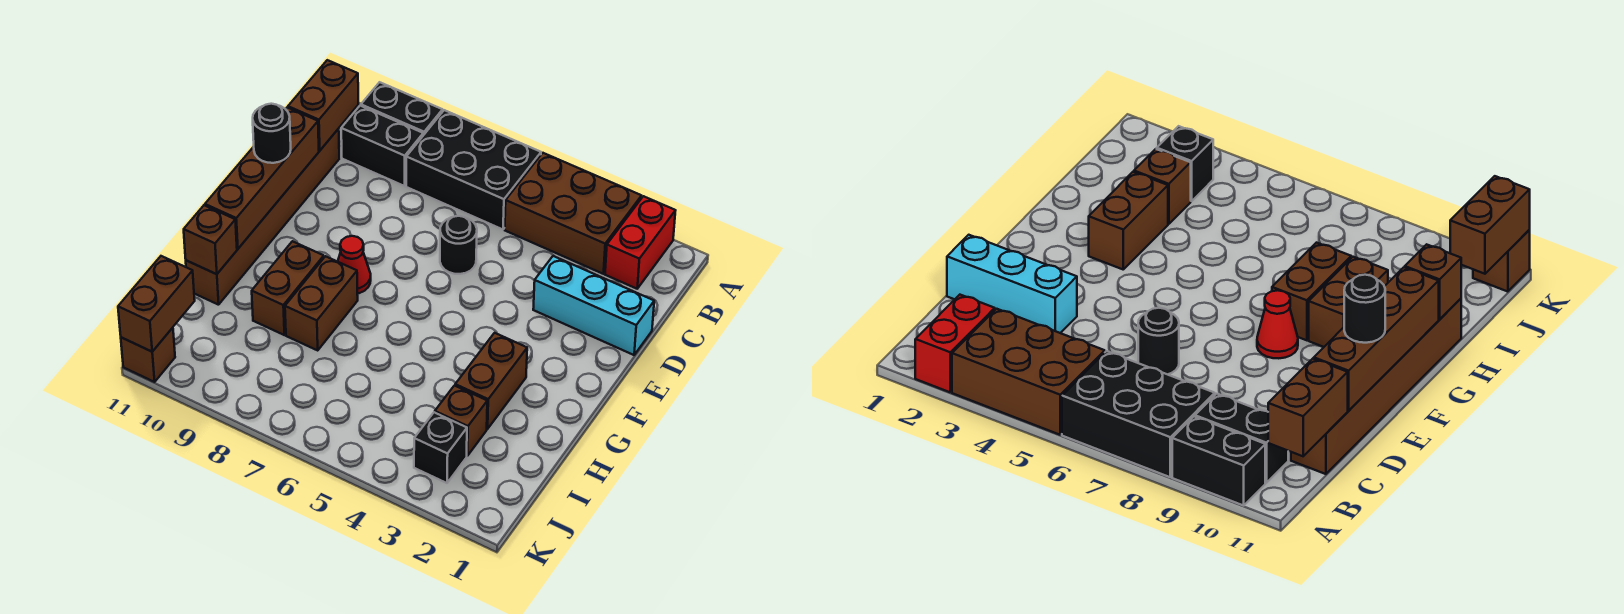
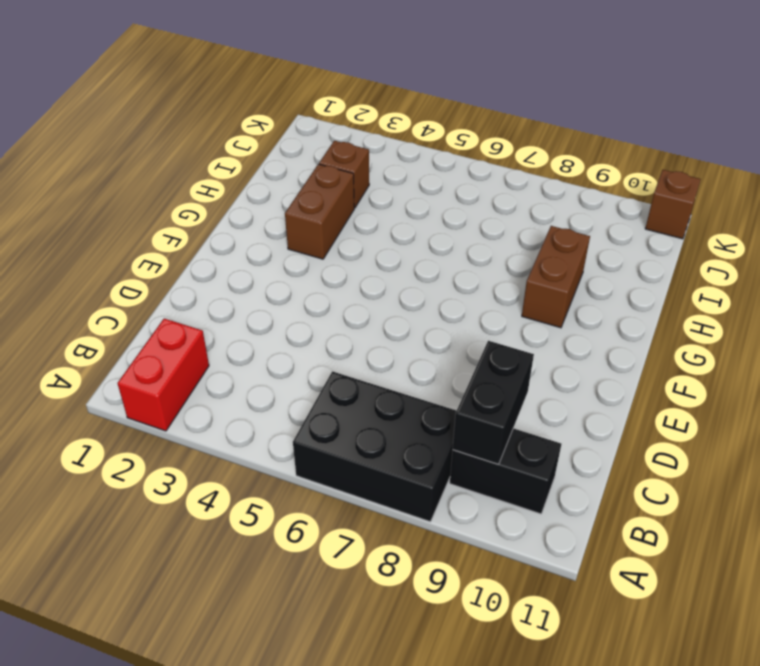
black brick B9:C9 level 2 -> black brick A9:A10 level 1
none -> brown brick A3:B5 level 1
none -> brown brick C11:H11 level 1
none -> cyan brick D1:D3 level 1

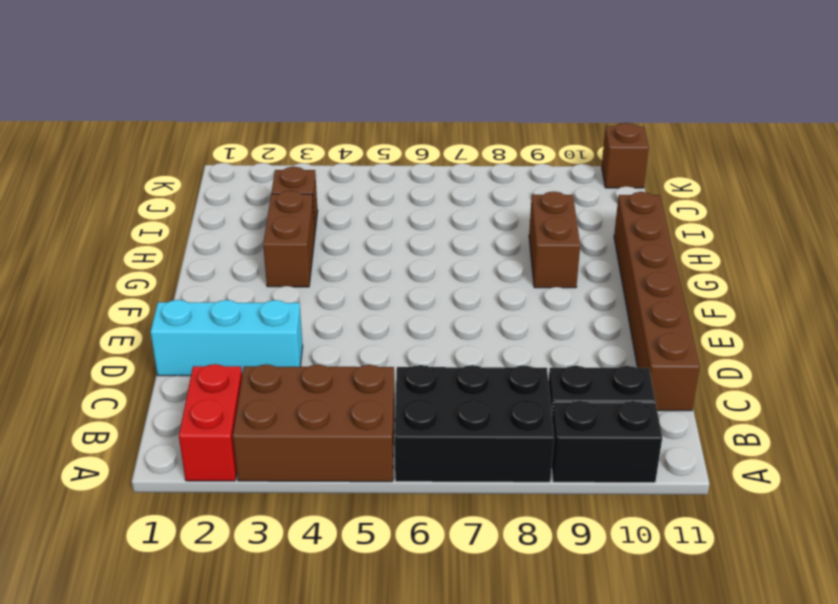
none -> black round brick D6 level 1
none -> red cone F8 level 1
none -> brown brick G8:H8 level 1

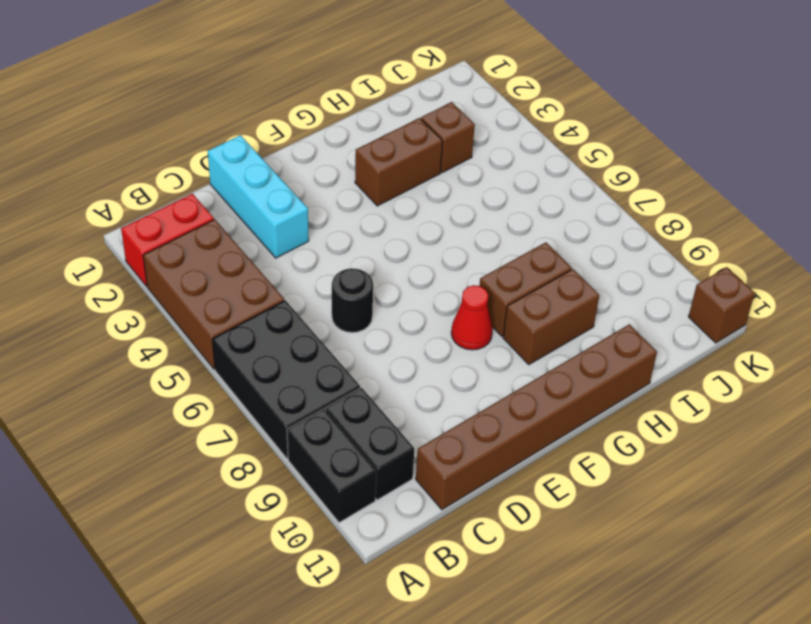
none -> black brick J3 level 1
none -> brown brick B11:C11 level 2
none -> brown brick D11:G11 level 2

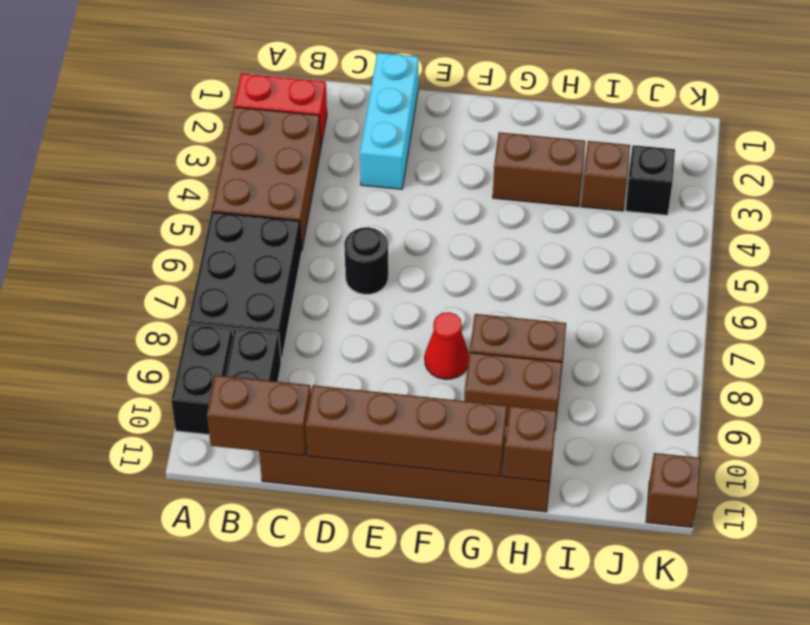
none -> brown brick J11:K11 level 2
none -> black round brick E11 level 3

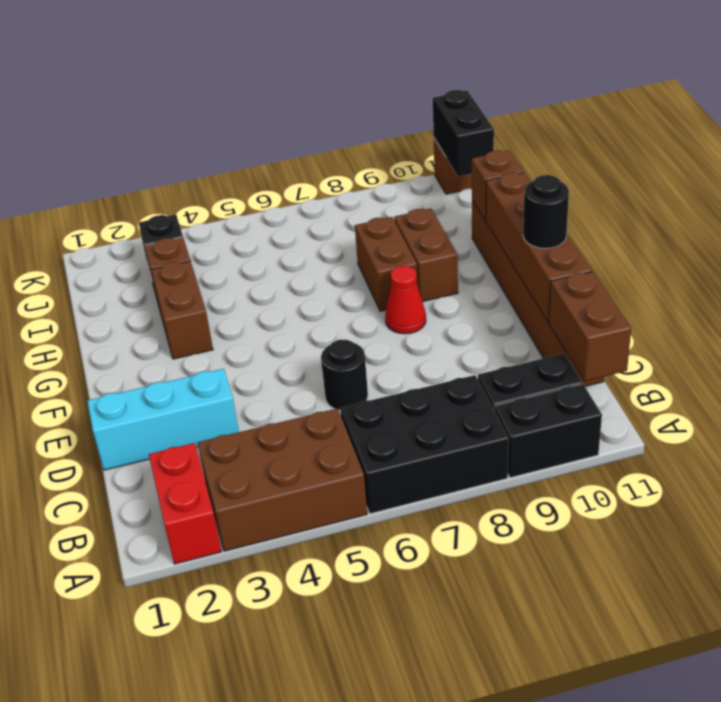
black brick J11:K11 level 2 -> brown brick J11:K11 level 2

